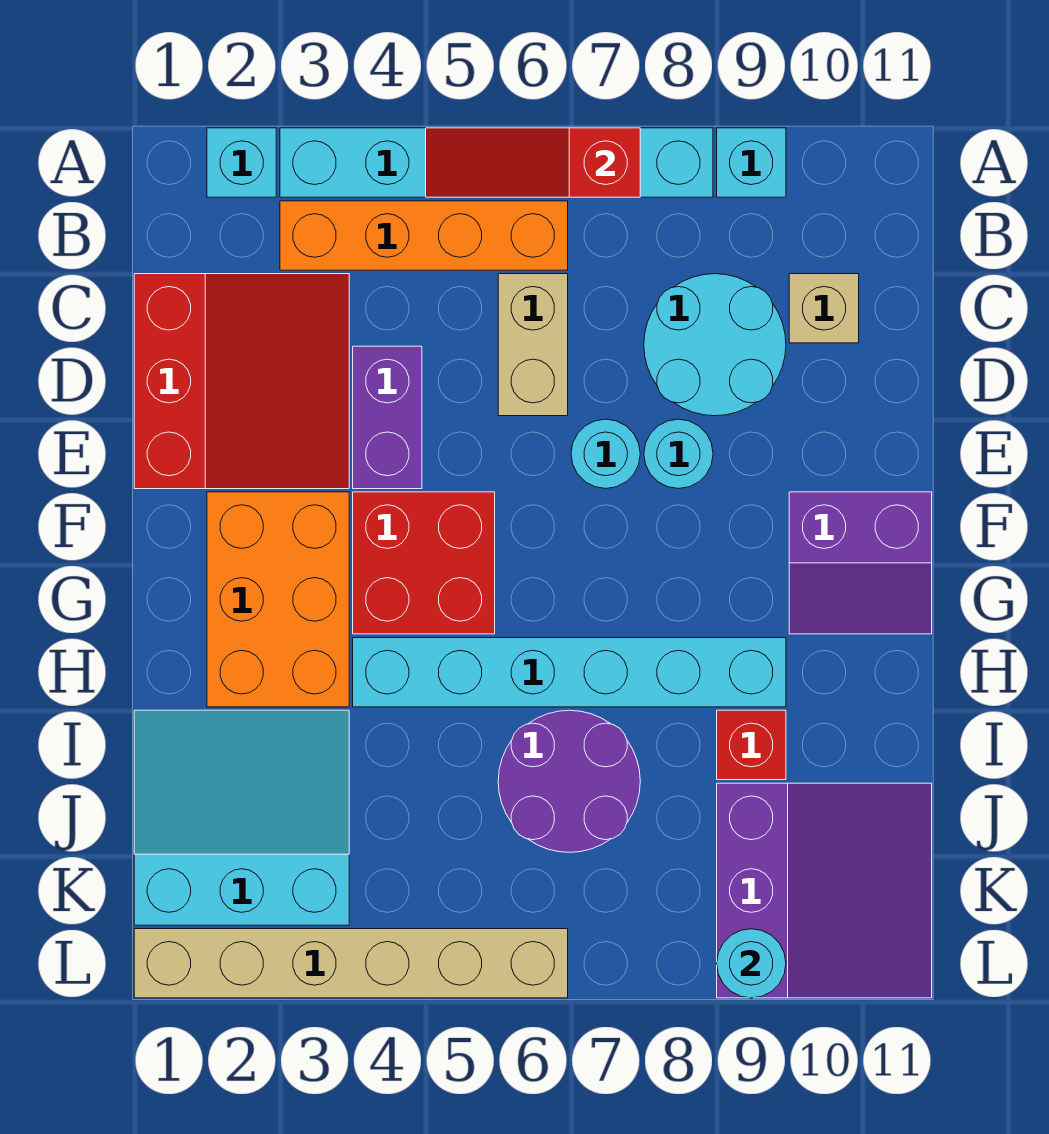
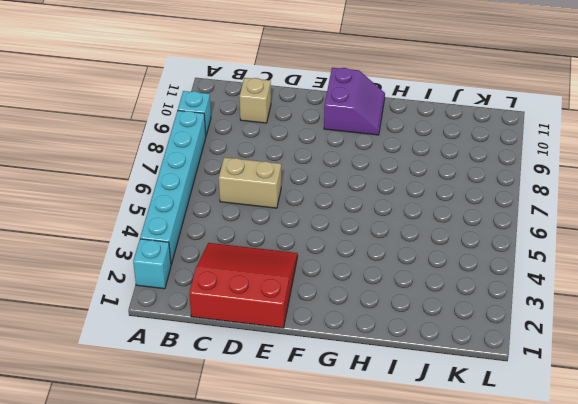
none -> orange brick B3:B6 level 1
none -> cyan round brick C8:D9 level 1
none -> purple brick D4:E4 level 1

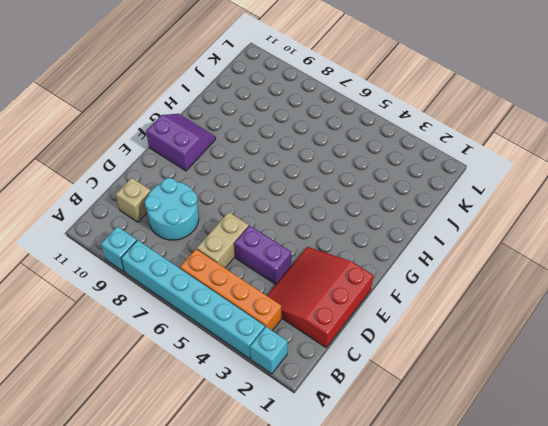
purple brick D4:D5 level 1 -> purple brick D4:E4 level 1
none -> cyan round brick E7 level 1
none -> cyan round brick E8 level 1
none -> orange brick F2:H3 level 1

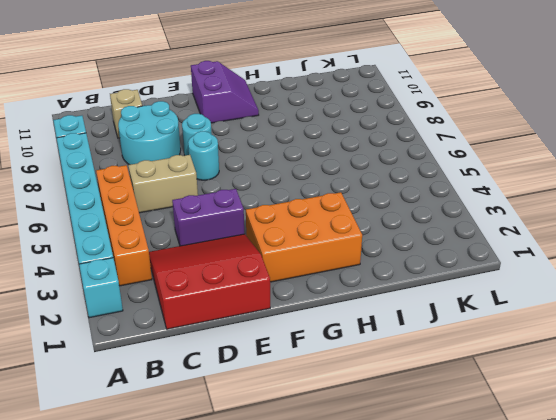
none -> red brick F4:G5 level 1
none -> cyan brick H4:H9 level 1
none -> cyan slope I1:K3 level 1 top K

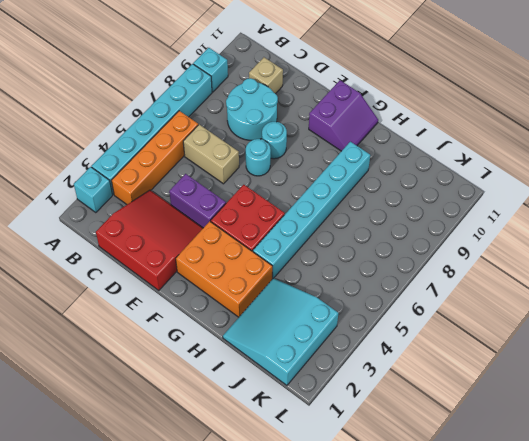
none -> purple round brick I6:J7 level 1
none -> red brick I9 level 1
none -> purple slope J9:L11 level 1 top 9

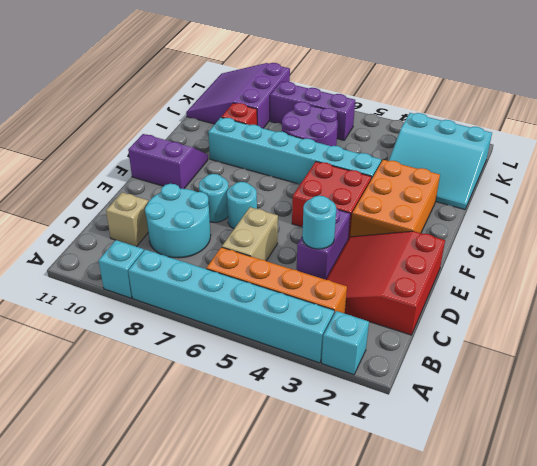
cyan round brick D4 level 2 -> cyan round brick L9 level 2
purple brick K6:K8 level 1 -> none
none -> tan brick L1:L6 level 1
none -> red slope A5:A7 level 2 top 7

